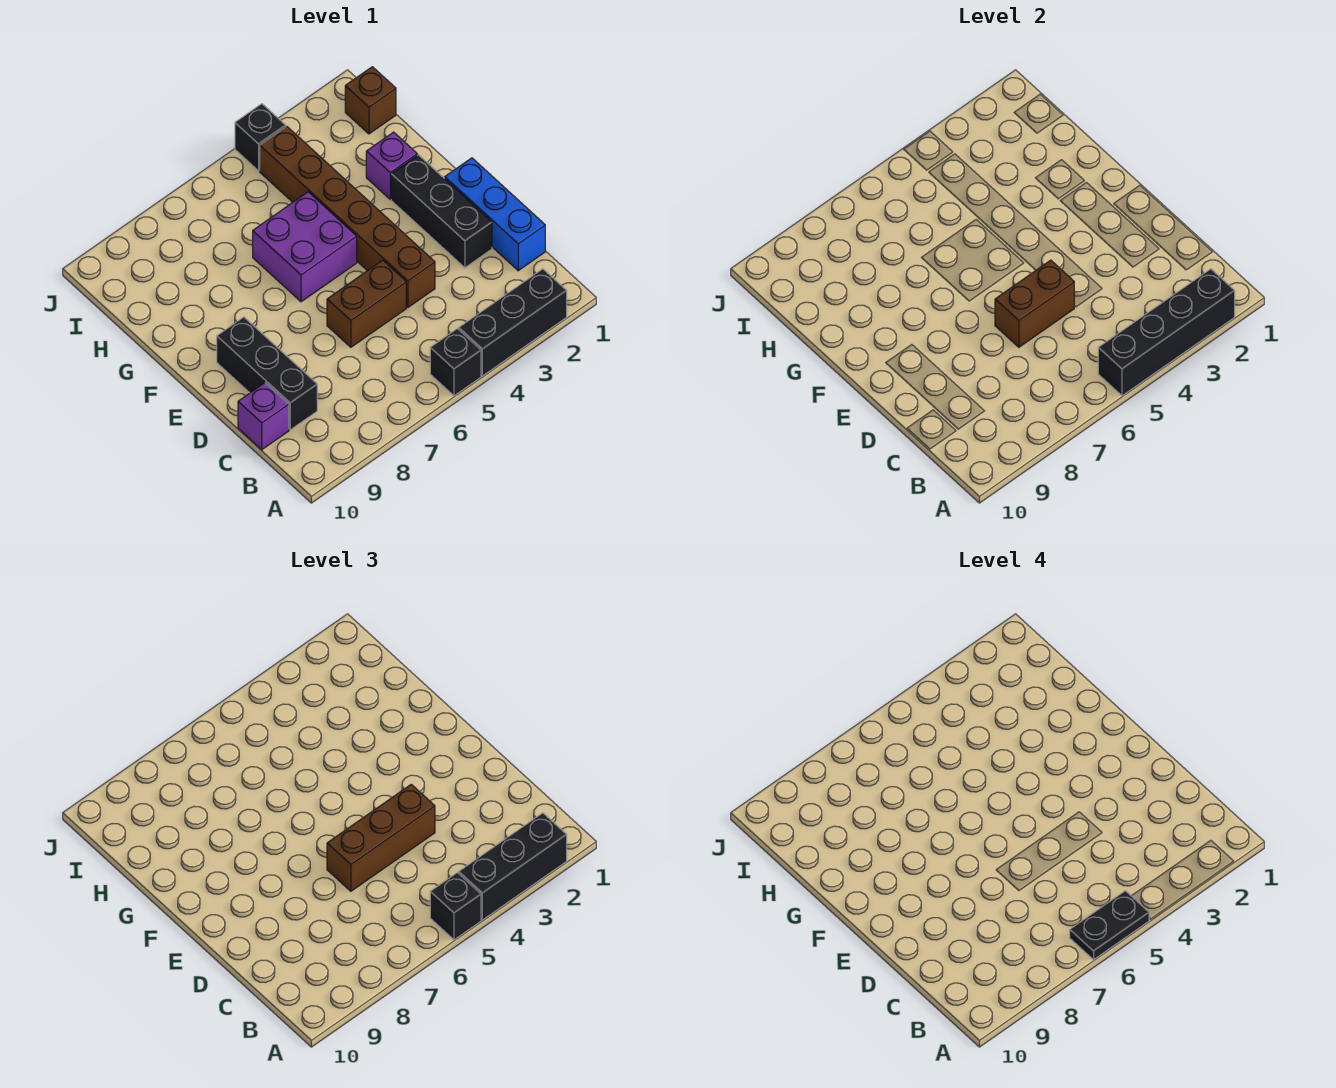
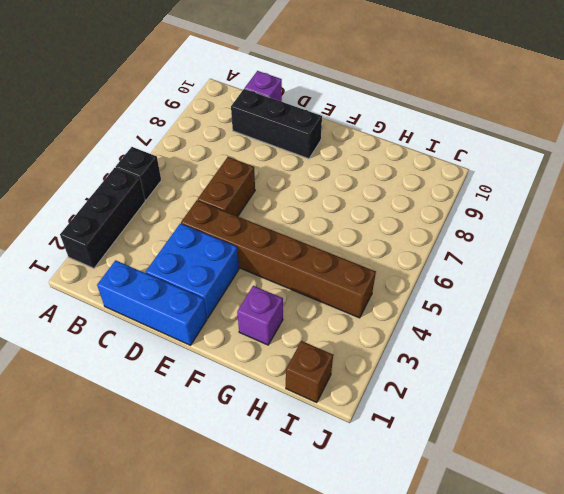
blue brick D2:E3 level 1 -> black brick D2:F2 level 1
none -> purple brick F5:G6 level 1
none -> black brick J4 level 1
none -> black brick A2:A5 level 2

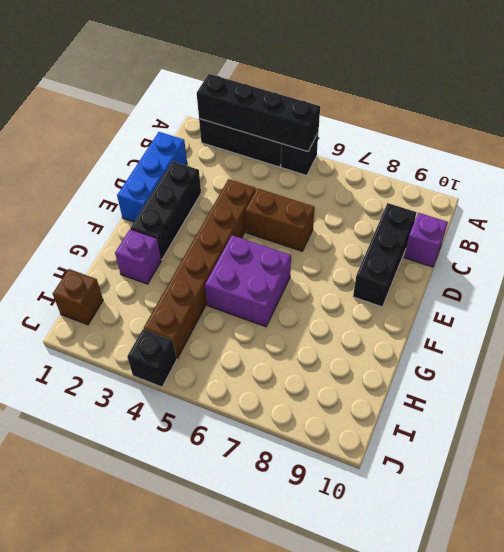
none -> brown brick D5:D6 level 2
none -> black brick A2:A4 level 3
none -> black brick A5 level 3

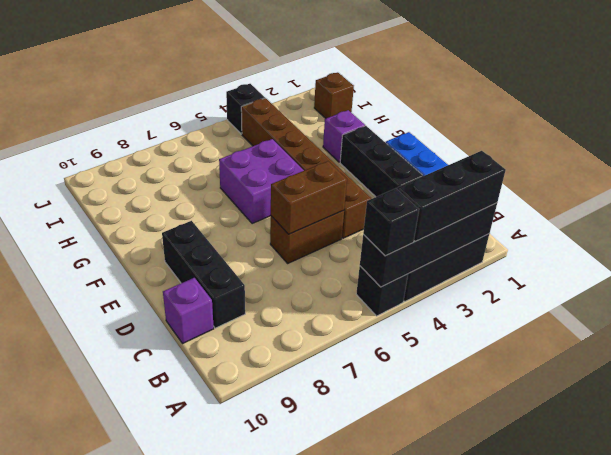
none -> brown brick D4:D6 level 3
none -> black plate A5:A6 level 4

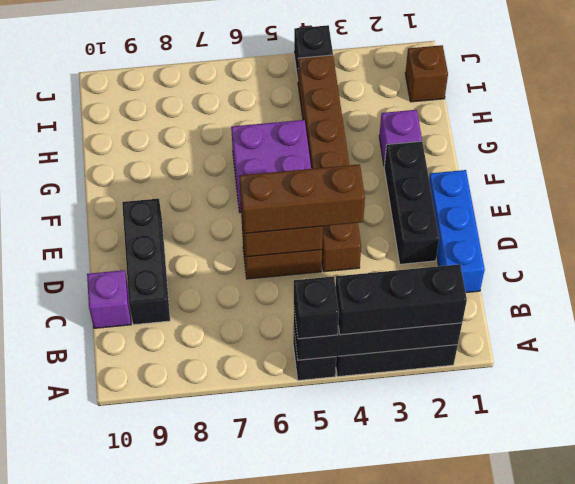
none -> black plate A5:A6 level 4

